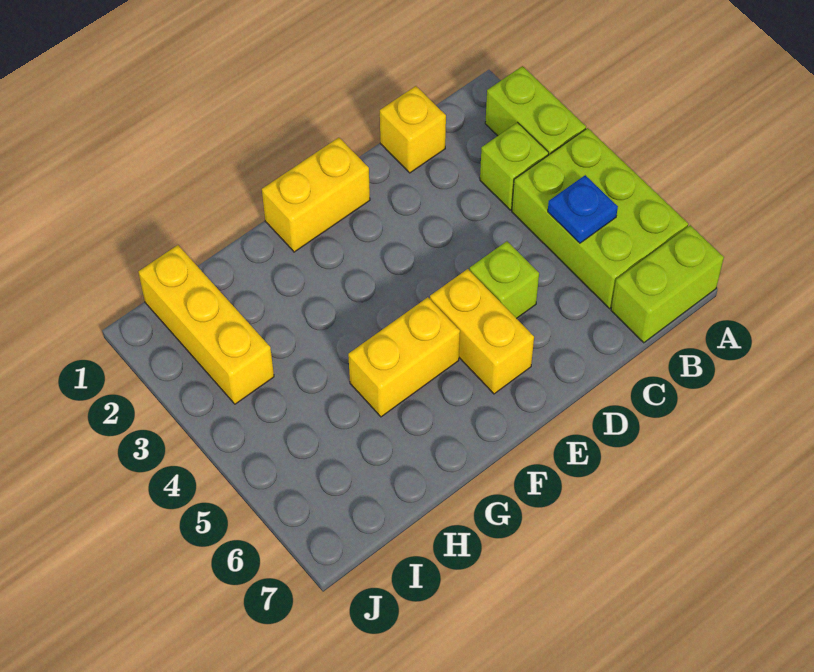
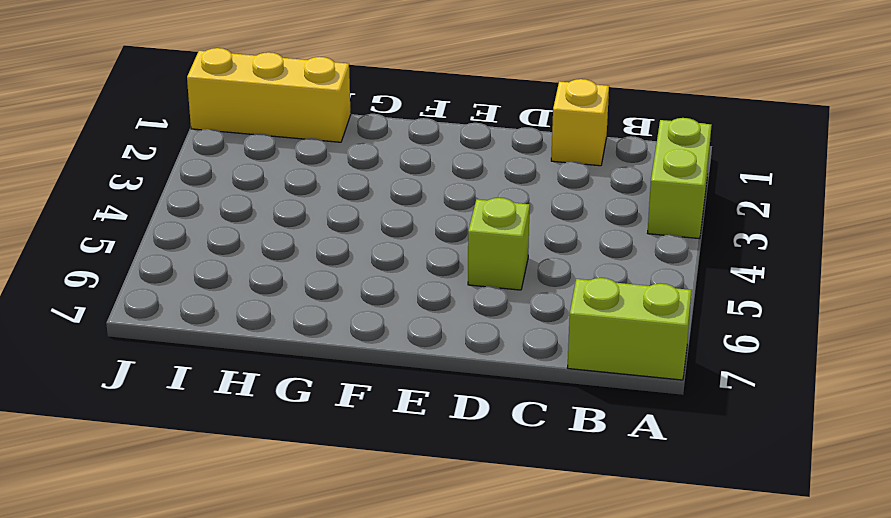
yellow brick H1:J1 level 1 -> yellow brick I1:I3 level 1
none -> lime brick A4:B6 level 1
none -> lime brick B3 level 1

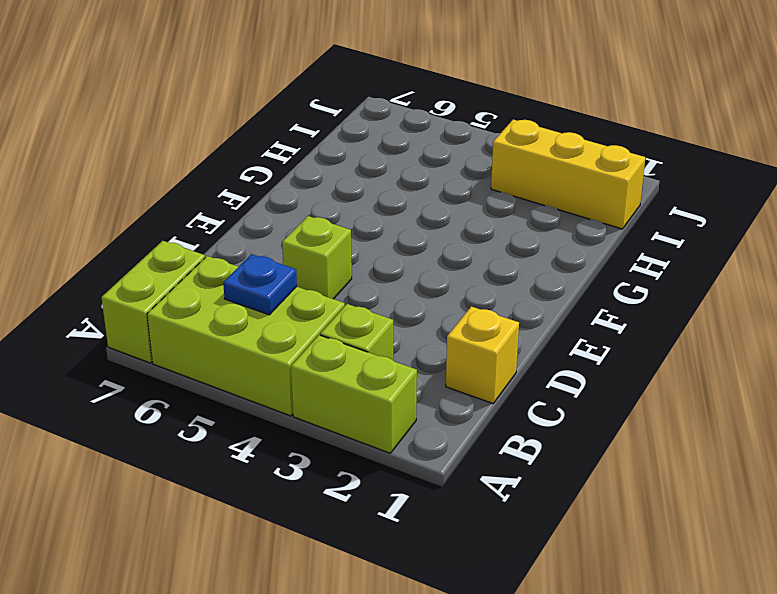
none -> yellow brick E1:F1 level 1
none -> yellow brick E5:E6 level 1

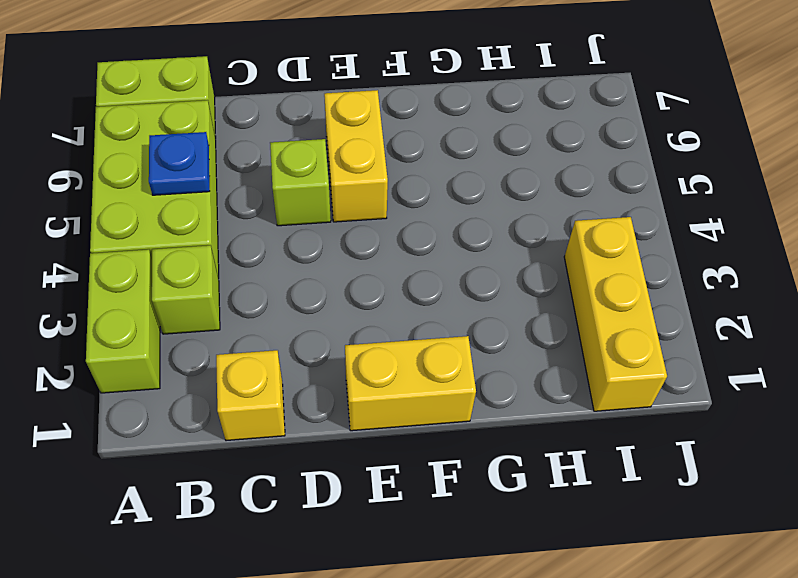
none -> yellow brick F5:G5 level 1

